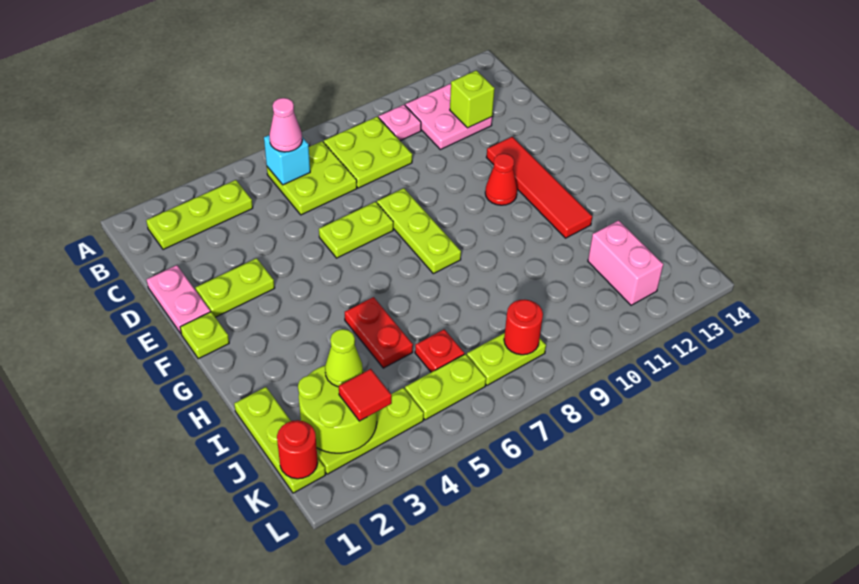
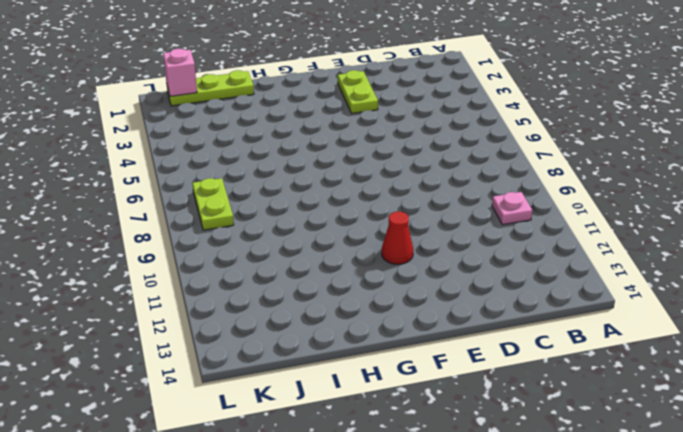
pink brick K1 level 2 -> red round brick K1 level 2
none -> lime plate B2:B4 level 1
none -> lime plate B6:C7 level 1
none -> lime plate B8:C9 level 1

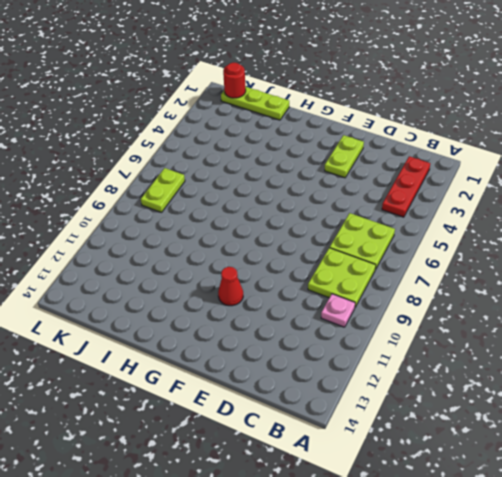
red plate B2:B4 level 1 -> lime plate B2:B4 level 1
none -> pink plate B11:C12 level 1
none -> pink plate D1:E1 level 1
none -> lime plate E6:E7 level 1

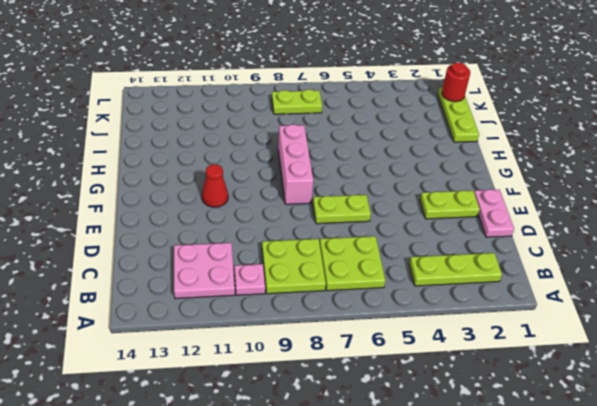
pink brick F8:H8 level 1 -> lime plate E8:G8 level 1
none -> red tile E12:H12 level 1
none -> lime plate F1 level 1
none -> red plate H5:I5 level 1

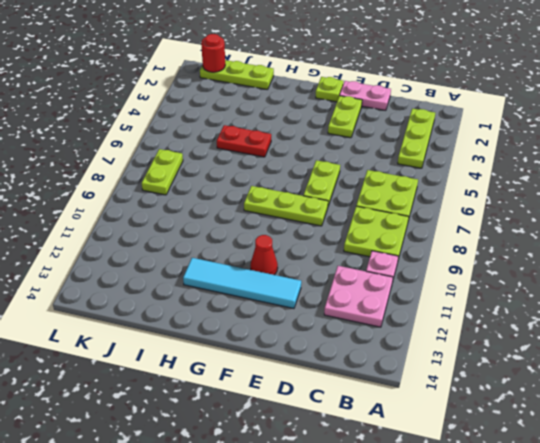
cyan tile E12:H12 level 1 -> red tile E12:H12 level 1
none -> red plate J6 level 1
none -> pink brick J12:K12 level 1
none -> lime plate K2:K4 level 1

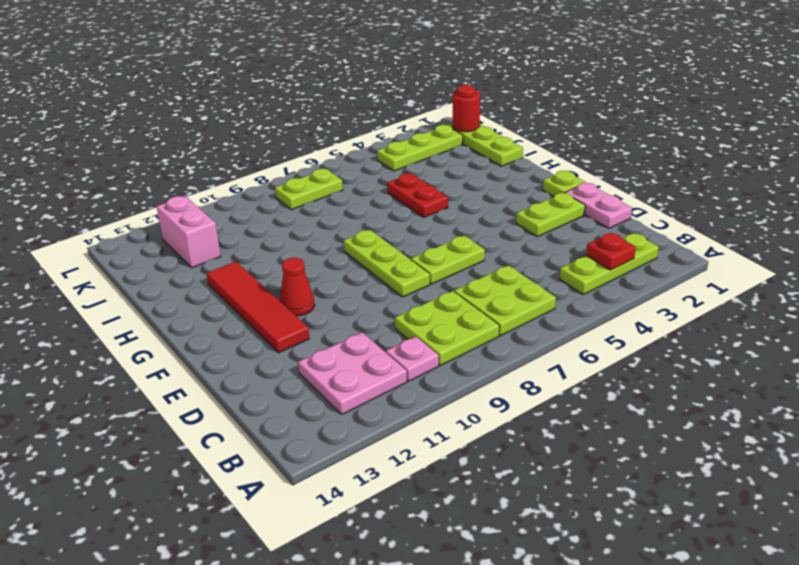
red plate B3 level 2 -> red plate J6 level 1
none -> lime plate K5:K6 level 1
none -> cyan brick B6 level 2
none -> lime brick C12 level 2

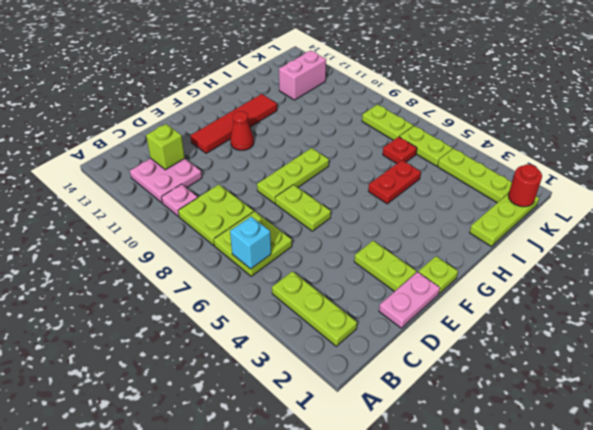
none -> lime round brick J2:K3 level 2
none -> red round brick K8 level 2
none -> pink cone B6 level 3

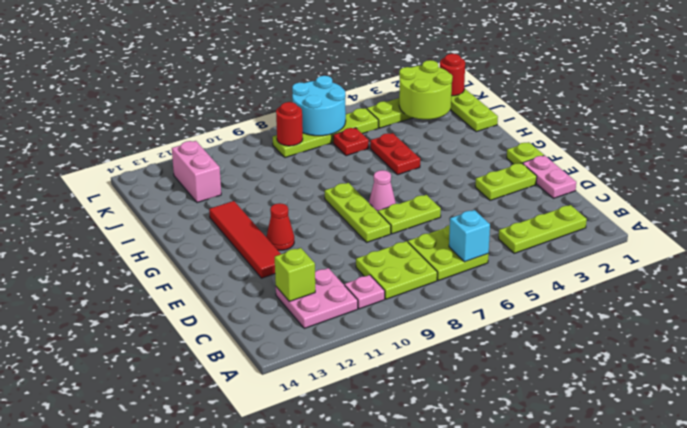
pink cone F7 level 1 -> pink cone B6 level 3
cyan round brick K6:L7 level 2 -> none
none -> lime cone J3 level 3
none -> red tile K3 level 3

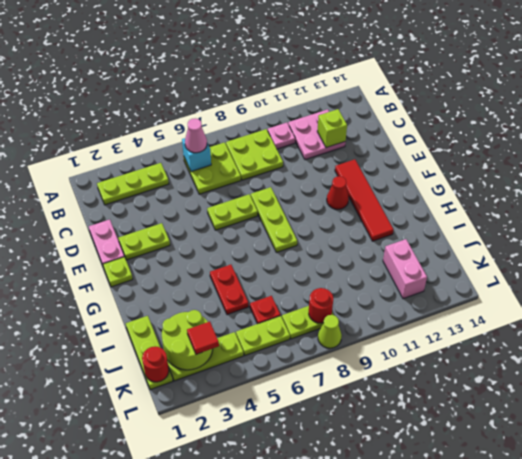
lime cone L8 level 1 -> lime cone J3 level 3

